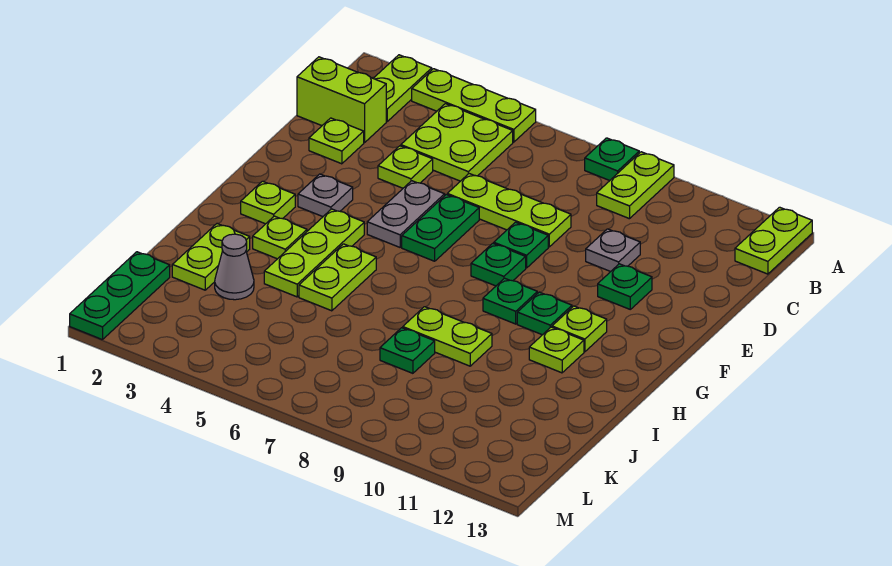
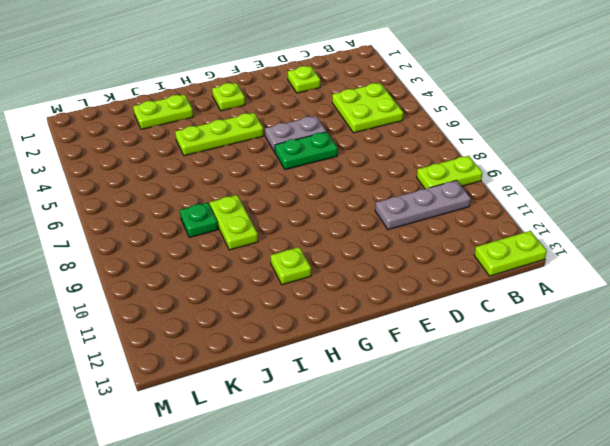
grey plate B10:D10 level 1 -> grey plate D10 level 1
none -> lime plate A2:B2 level 1
none -> lime plate A3:A5 level 1
none -> green plate A8 level 1
none -> lime brick C1:C2 level 1

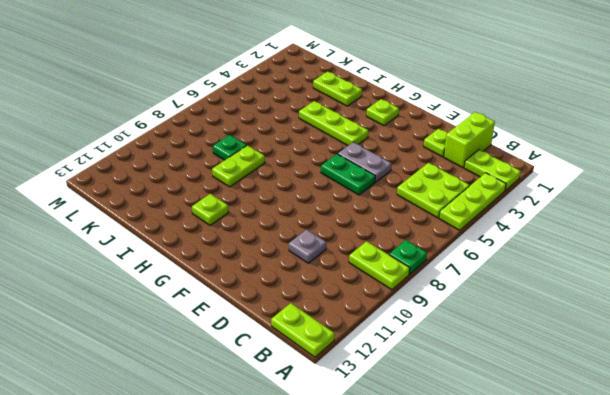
none -> lime plate D4 level 1
none -> lime plate D6:D8 level 1
none -> green plate E8 level 1
none -> green plate E11 level 1

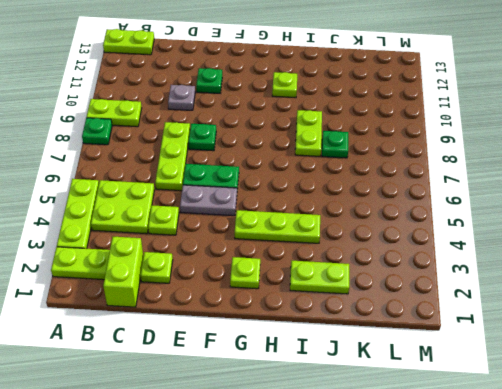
none -> grey plate F3 level 1
none -> green plate F8 level 1
none -> green plate G9 level 1
none -> green plate G10 level 1

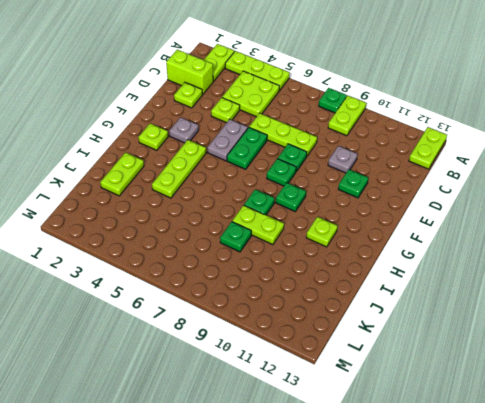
green plate H8 level 1 -> green plate G10 level 1
none -> lime plate G11 level 1
none -> lime plate H3 level 1
none -> lime plate H5:I5 level 1
none -> grey cone J3 level 1

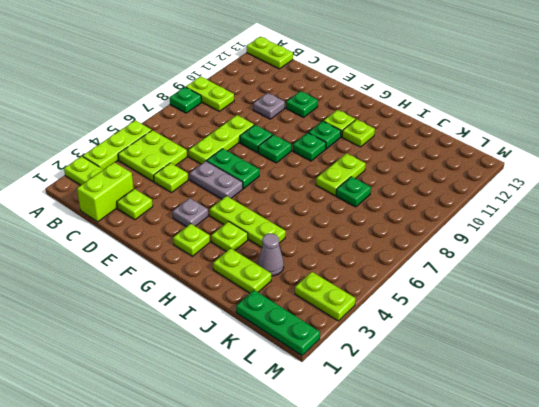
lime plate L3:M3 level 1 -> lime plate H5:I5 level 1

